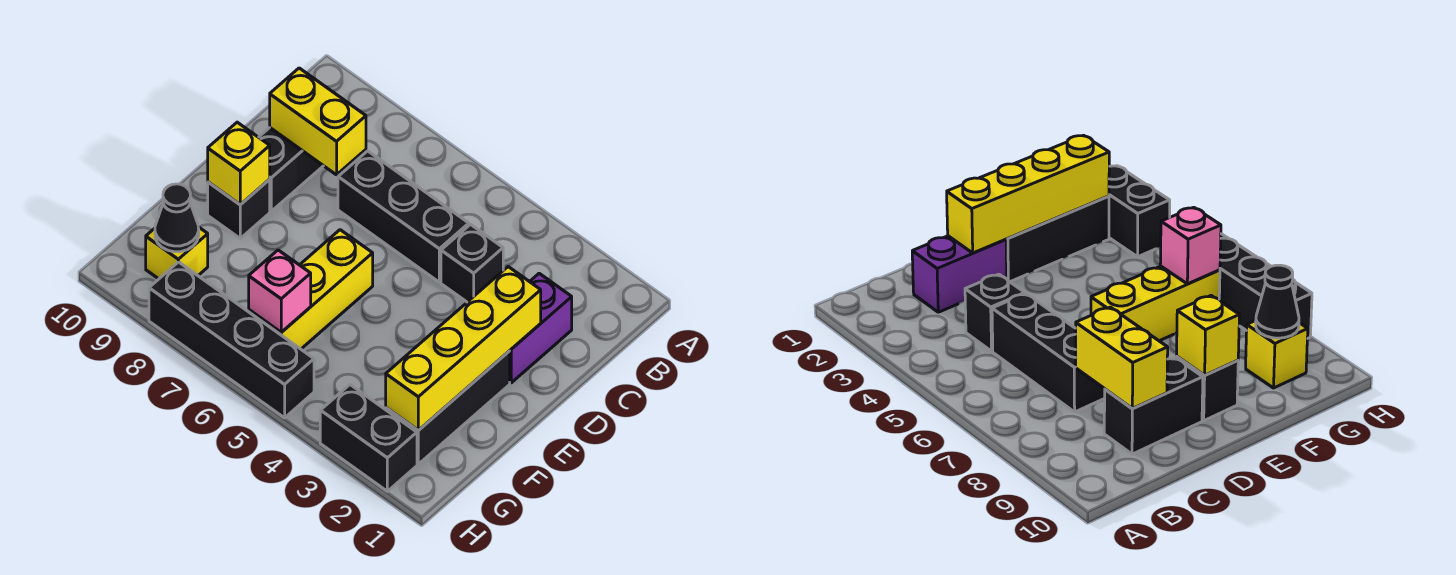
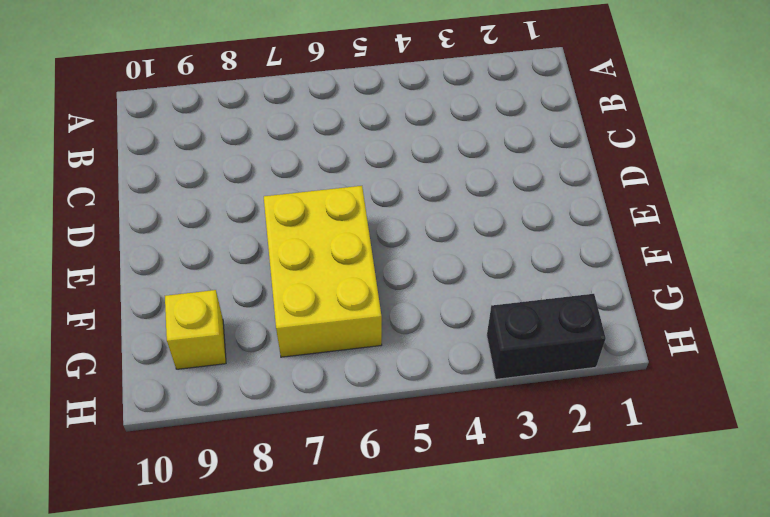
yellow brick E6:G7 level 1 -> yellow brick E6:G6 level 1
none -> purple brick C2:D2 level 1
none -> black brick C4 level 1
none -> black brick C5:C7 level 1

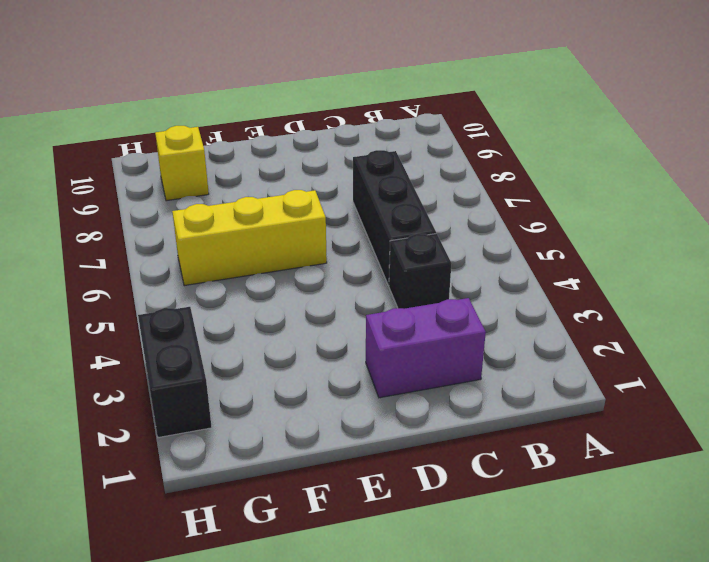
none -> black brick C9:D9 level 1
none -> black brick E2:G2 level 1
none -> black brick E9 level 1

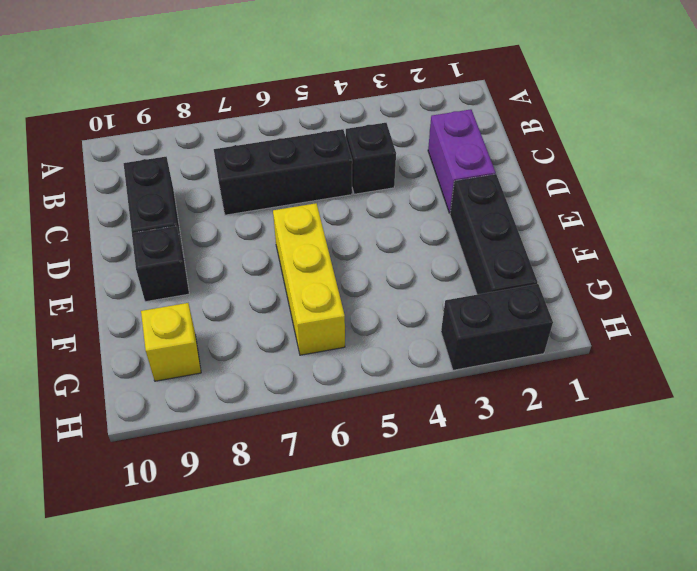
none -> black brick H5:H8 level 1
none -> yellow brick C8:C9 level 2
none -> yellow brick D2:G2 level 2

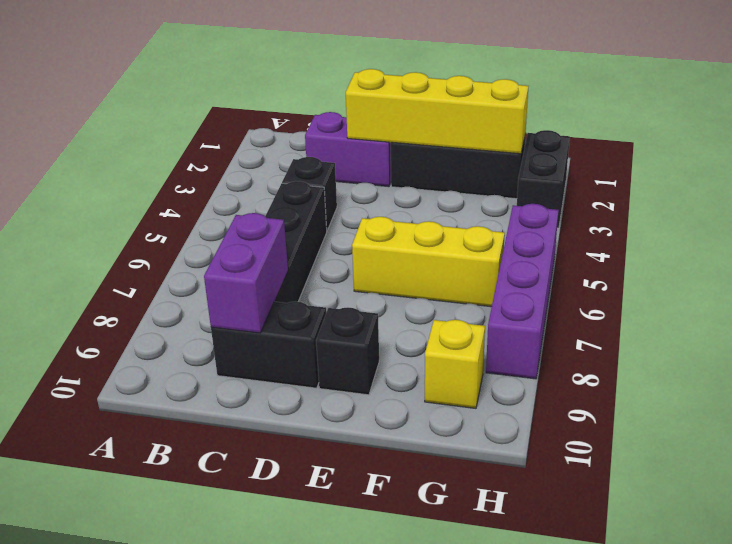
purple brick C8:C9 level 2 -> yellow brick C8:C9 level 2
purple brick H5:H8 level 1 -> black brick H5:H8 level 1
none -> yellow brick E9 level 2
none -> pink brick G6 level 2
none -> black cone G9 level 2

